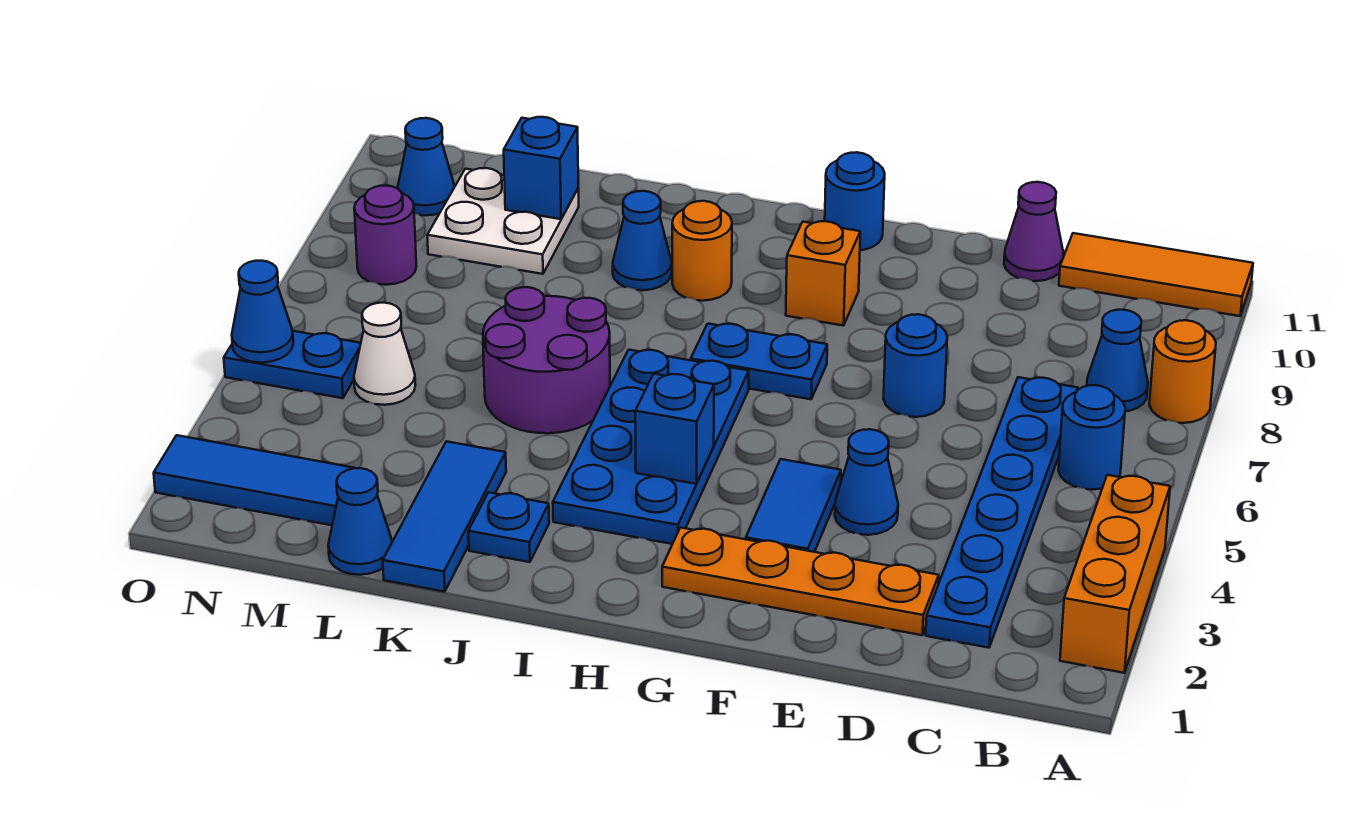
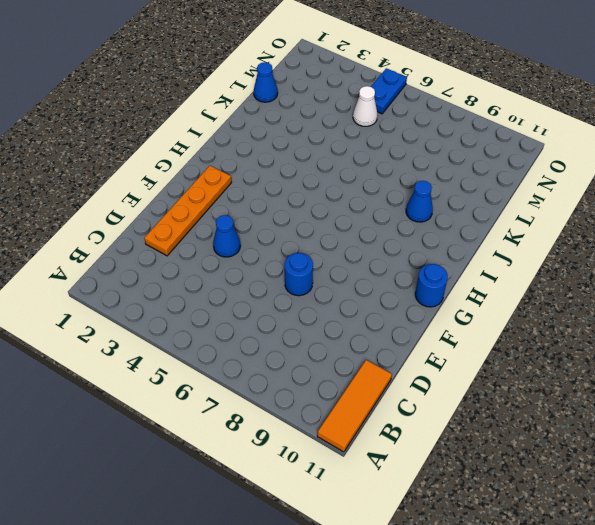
none -> orange brick A2:A4 level 1
none -> orange round brick A8 level 1
none -> blue round brick B6 level 1
none -> blue cone B8 level 1

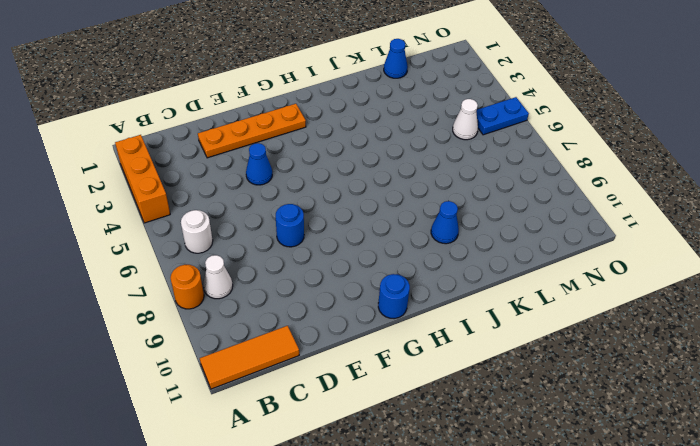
white round brick B6 level 1 -> blue round brick B6 level 1
white cone B8 level 1 -> blue cone B8 level 1
none -> blue plate C2:C7 level 1
none -> purple cone D11 level 1
none -> blue tile F3:F4 level 1
none -> blue plate G7:H7 level 1

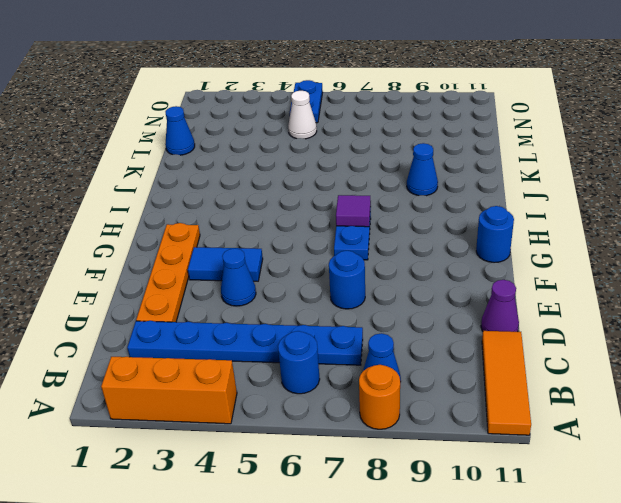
purple tile H7 level 2 -> none
none -> orange brick G9 level 1
none -> blue plate H3:I6 level 1
none -> orange round brick I9 level 1
none -> blue plate J2 level 1

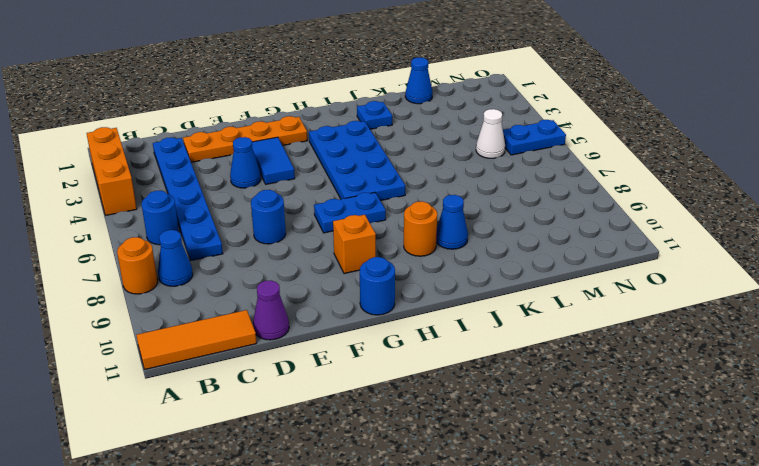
none -> purple round brick J5:K6 level 1
none -> blue tile K1:K3 level 1
none -> white plate L9:M10 level 1
none -> blue tile M2:O2 level 1

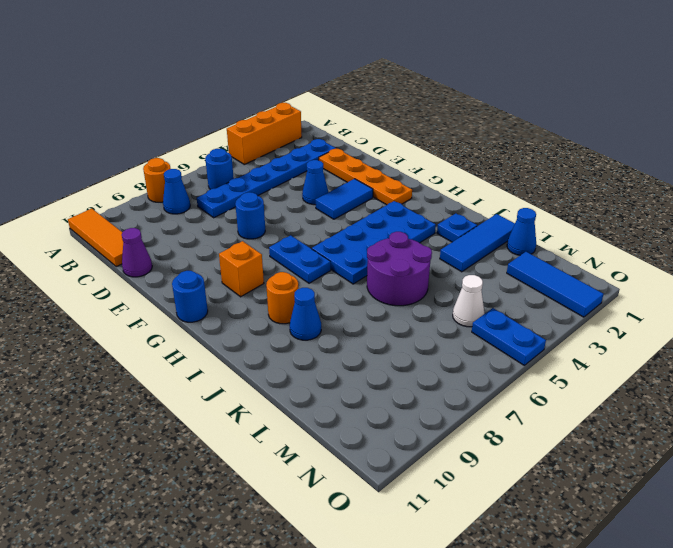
none -> white plate L9:M10 level 1
none -> purple round brick N8 level 1
none -> blue cone N10 level 1
none -> blue brick H4 level 2

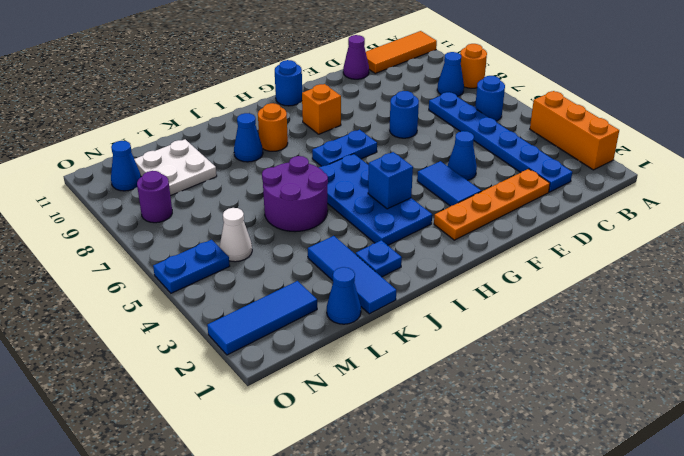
none -> blue brick L10 level 2
none -> blue cone O5 level 2

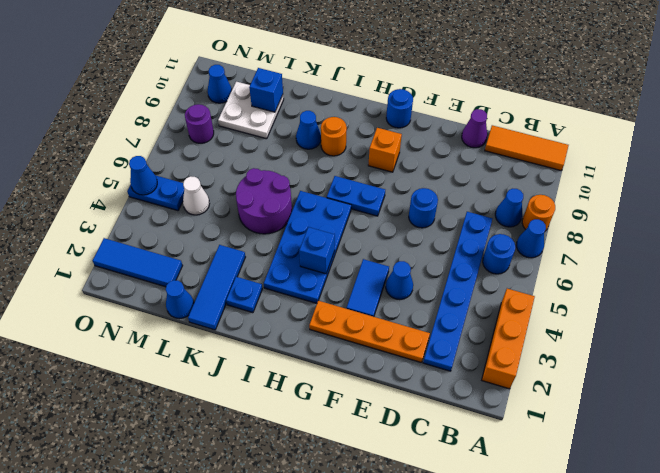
blue cone A7 level 1 -> none

